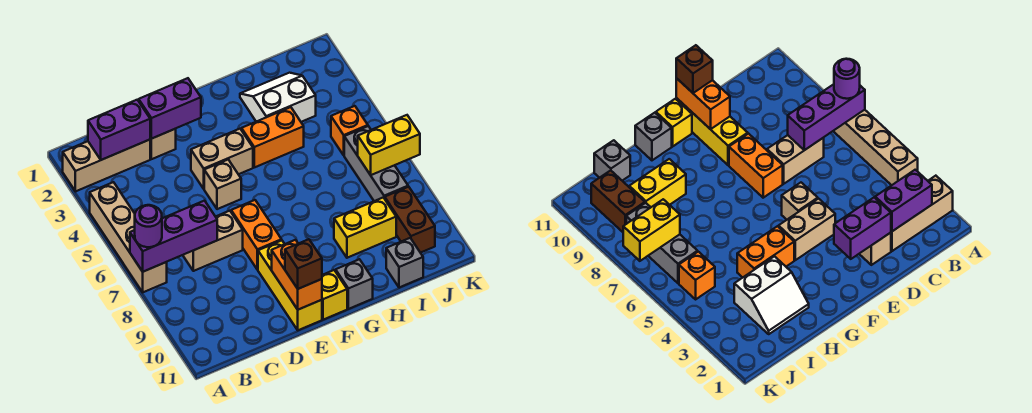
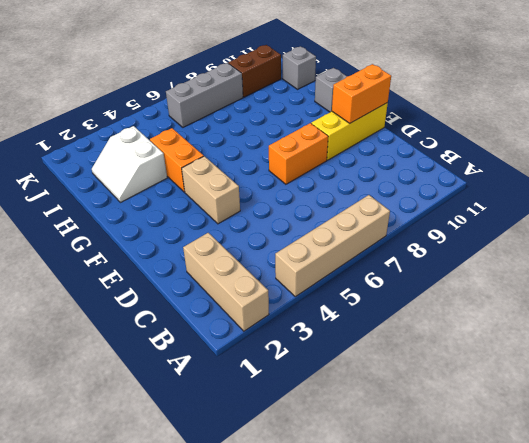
none -> tan brick C7:D7 level 1
none -> tan brick D2 level 1
none -> tan brick E5 level 1

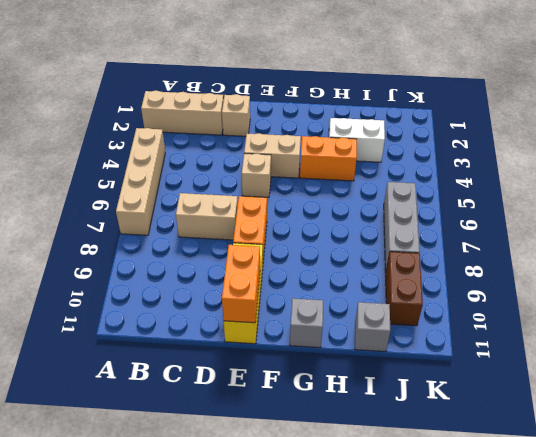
none -> yellow brick F11 level 1
none -> yellow brick H9:I9 level 1
none -> orange brick J5 level 1

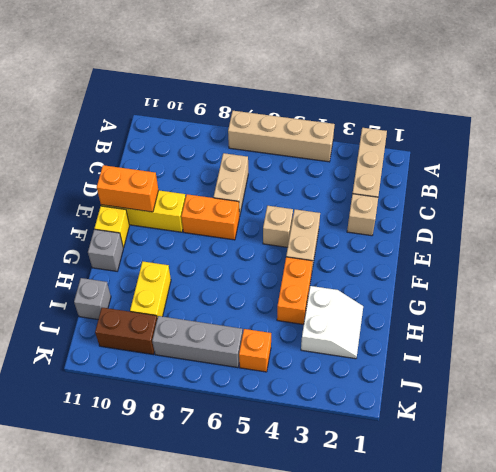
none -> purple brick A7:C7 level 2
none -> purple brick B2:C2 level 2
none -> purple brick D2:E2 level 2

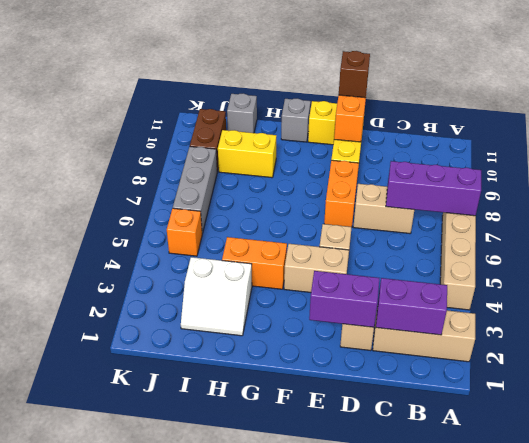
none -> yellow brick J7:K7 level 2
none -> purple round brick A7 level 3

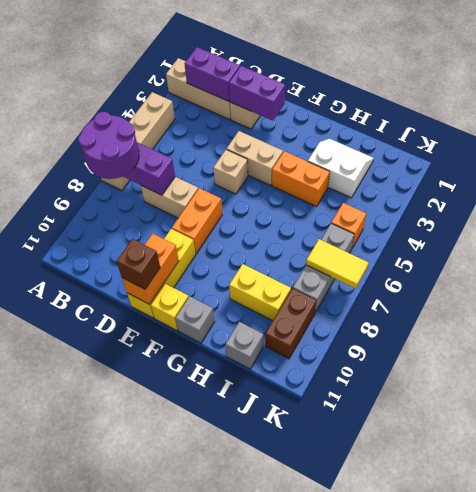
purple round brick A7:B8 level 3 -> purple round brick A7 level 3
yellow tile J7:K7 level 2 -> yellow brick J7:K7 level 2

